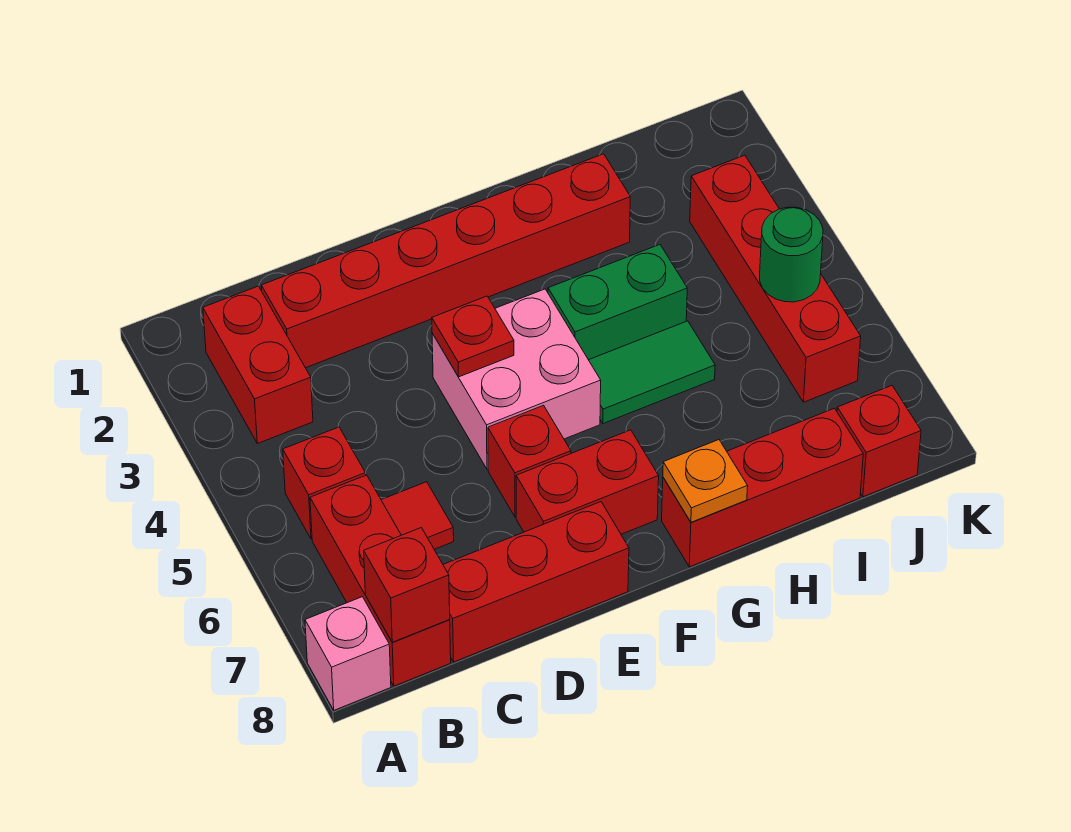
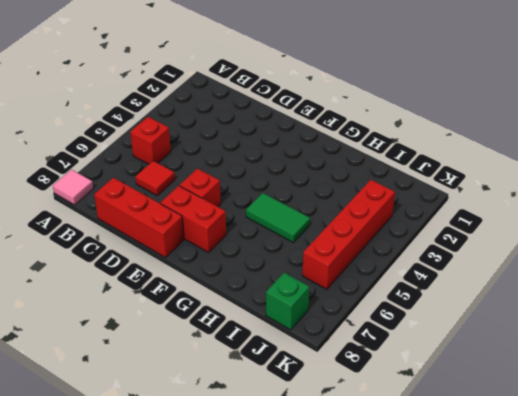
pink tile A8 level 1 -> pink brick A8 level 1
green brick J8 level 1 -> red brick J8 level 1
none -> red brick B2:B3 level 1
none -> red brick B6:B8 level 1
none -> red brick C2:H2 level 1

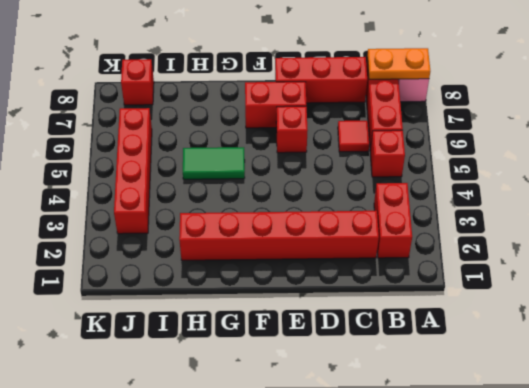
orange plate A8:B8 level 2 -> red brick B8 level 2
none -> pink brick E4:F5 level 1
none -> green brick G4:H4 level 1
none -> red brick G8:I8 level 1

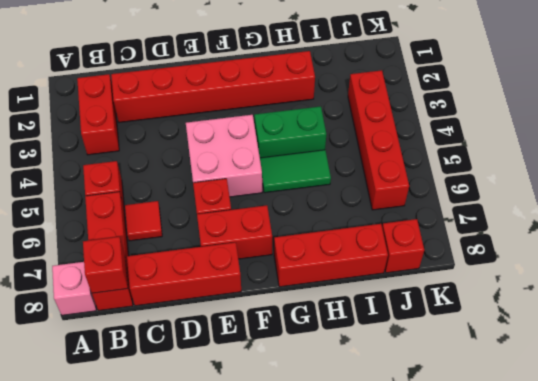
none -> red plate E4 level 2
none -> orange plate G8 level 2
none -> green round brick J5 level 2

